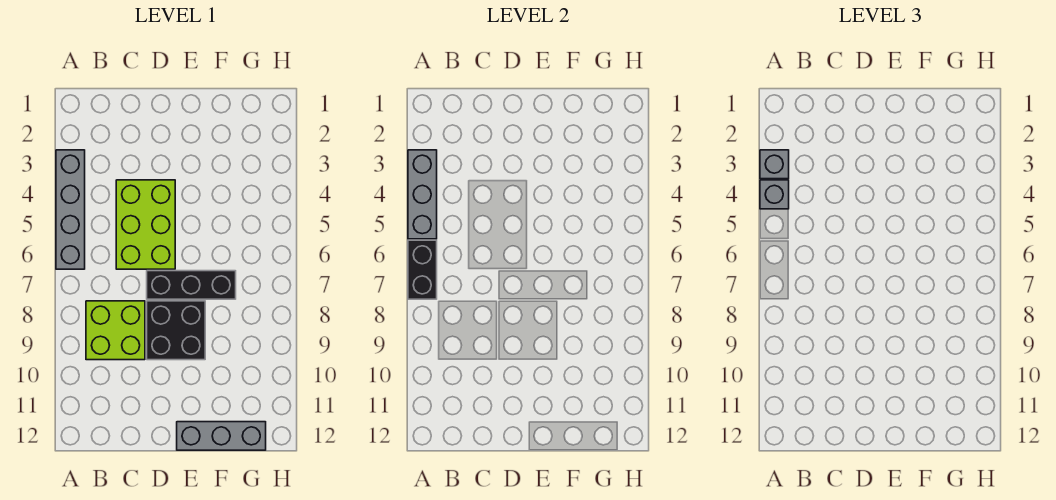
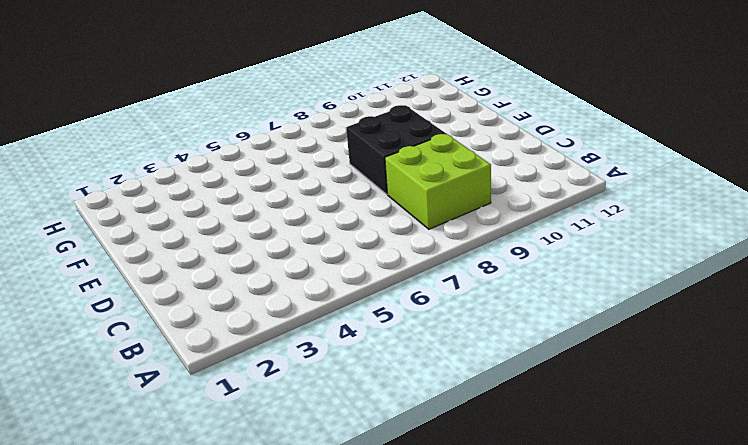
none -> grey brick A3:A6 level 1
none -> lime brick C4:D6 level 1

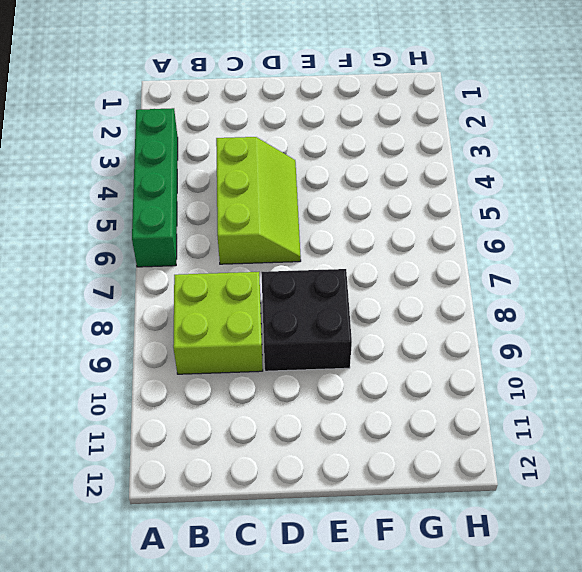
green brick A3:A6 level 1 -> grey brick A3:A6 level 1
lime slope C4:D6 level 1 top C -> lime brick C4:D6 level 1
none -> black brick D7:F7 level 1
none -> grey brick E12:G12 level 1

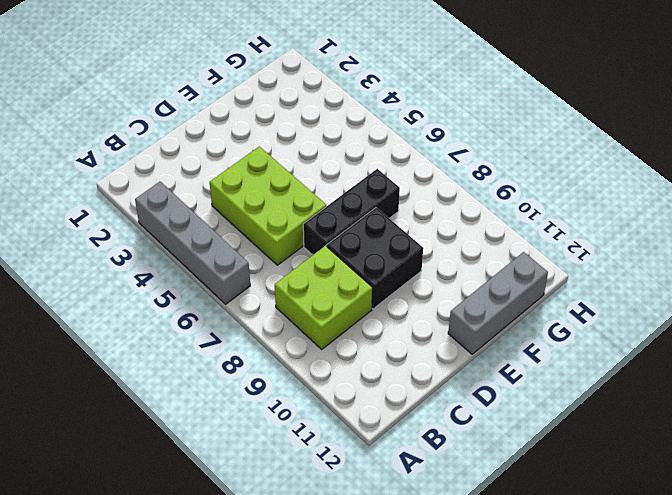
none -> grey brick A3:A5 level 2
none -> black brick A6:A7 level 2

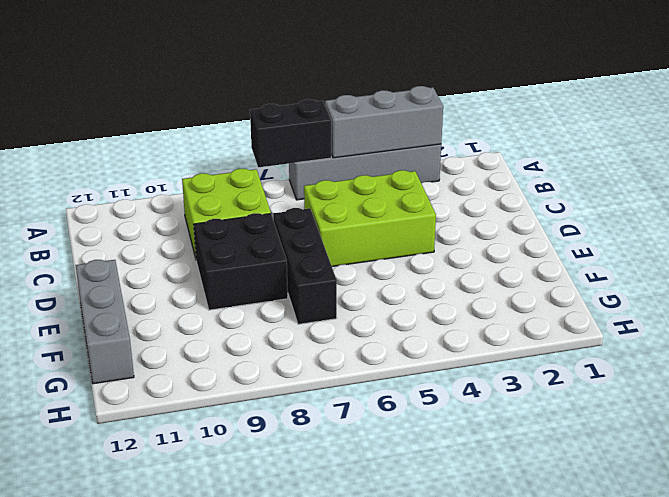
none -> grey brick A3 level 3
none -> grey brick A4 level 3

